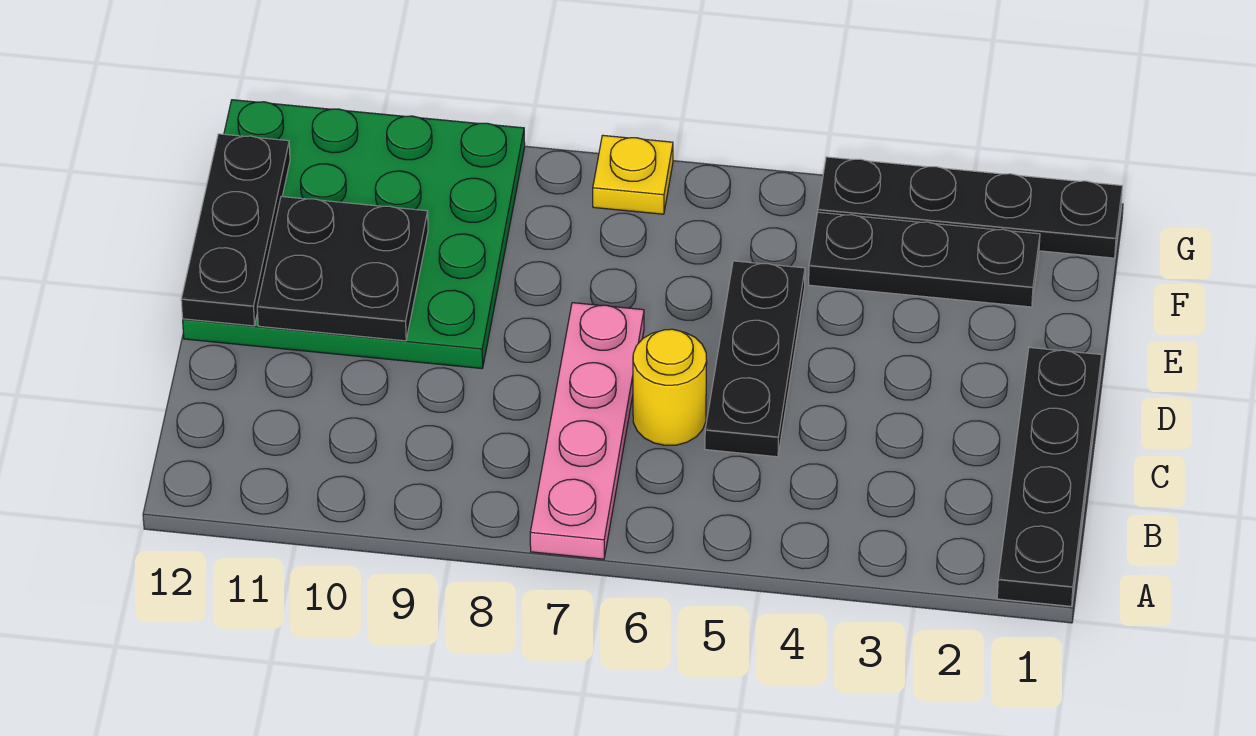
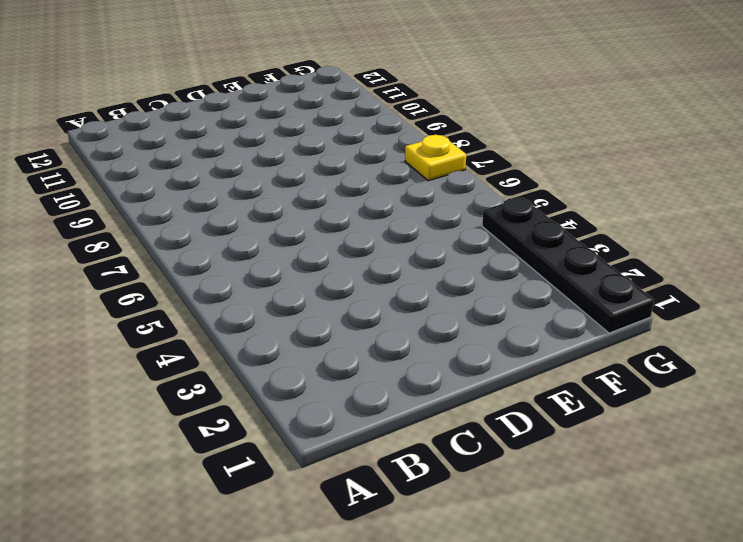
none -> black plate A1:D1 level 1
none -> pink plate A7:D7 level 1

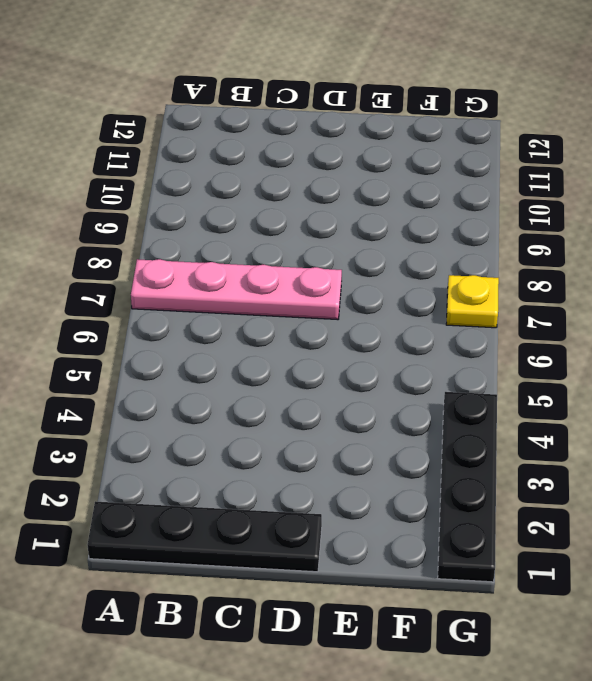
none -> black plate C5:E5 level 1
none -> yellow round brick C6 level 1

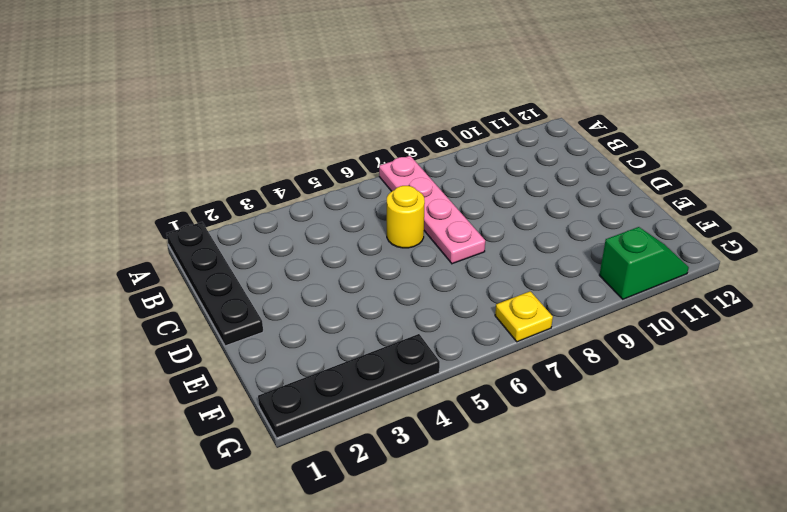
green slope G10:G11 level 1 top 10 -> green plate D9:G12 level 1
none -> black plate C5:E5 level 1
none -> black plate F2:F4 level 1

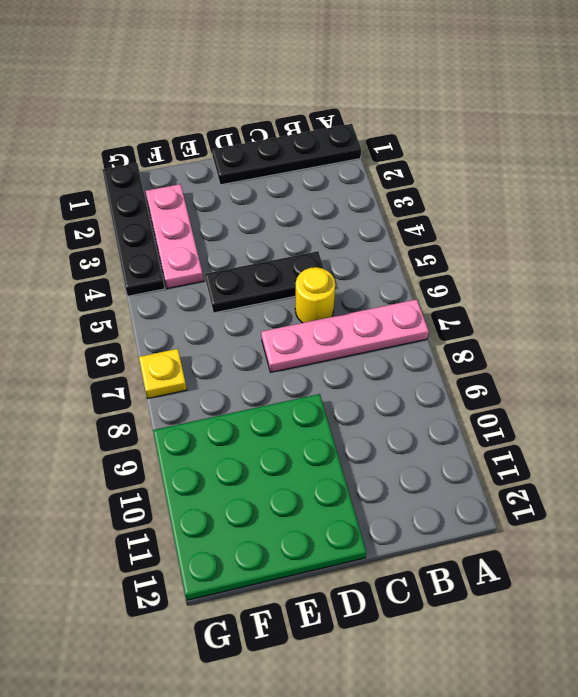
pink plate F2:F4 level 1 -> black plate F2:F4 level 1
none -> black plate D10:E11 level 2
none -> black plate D12:F12 level 2

